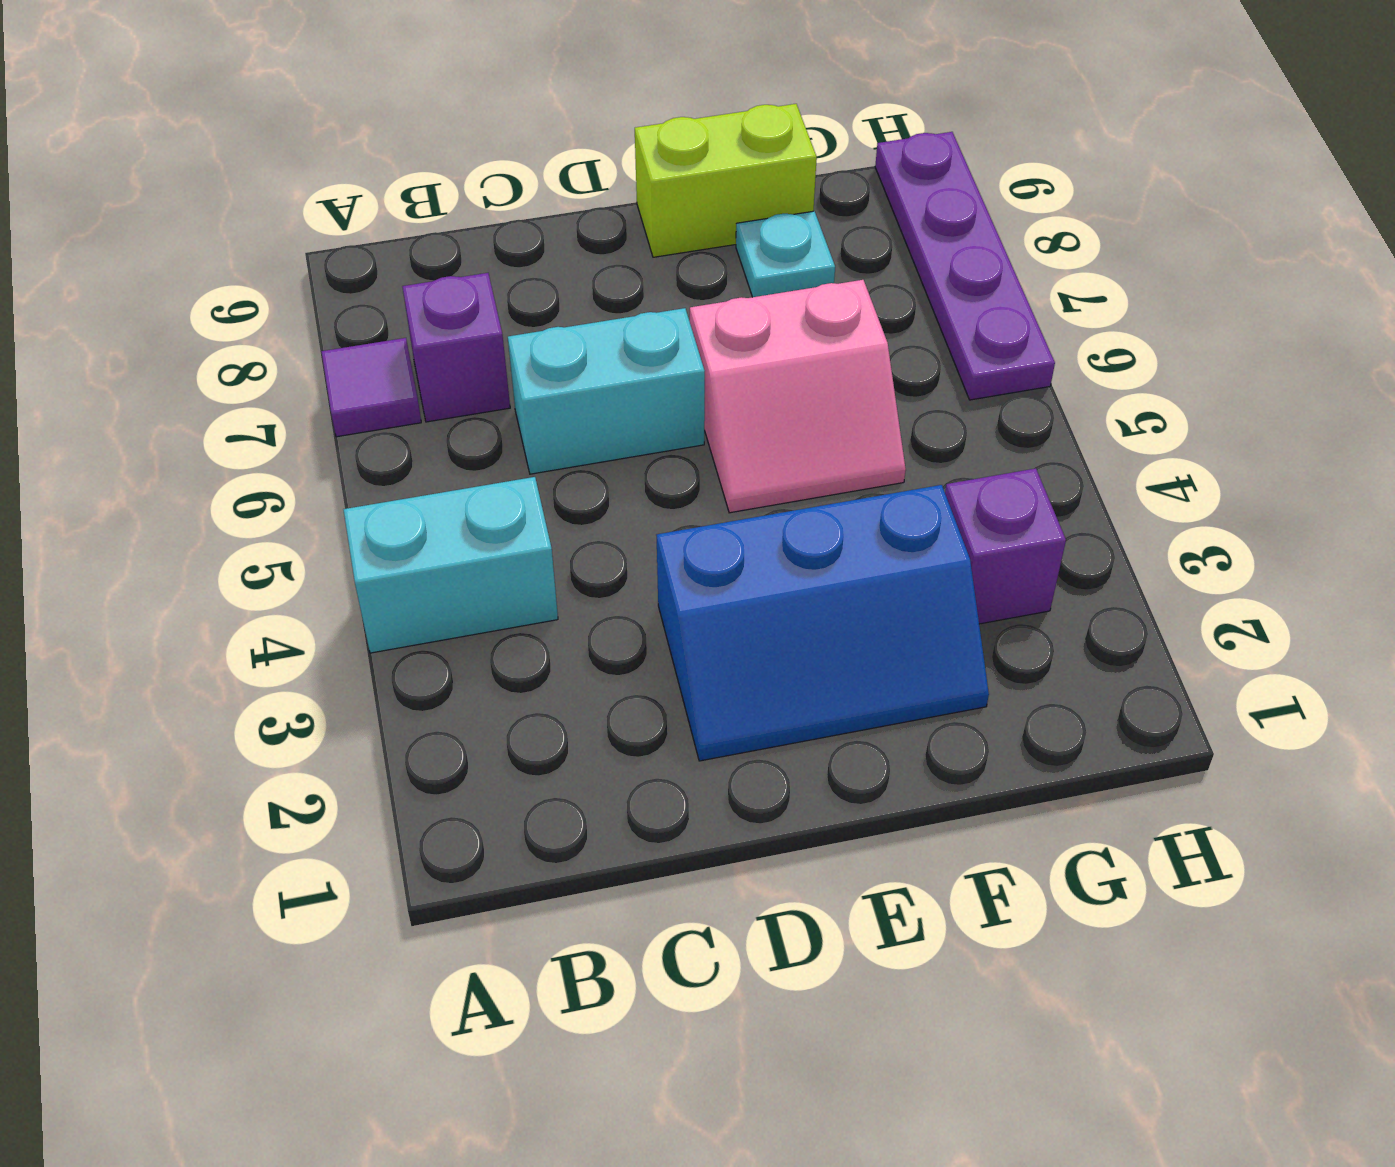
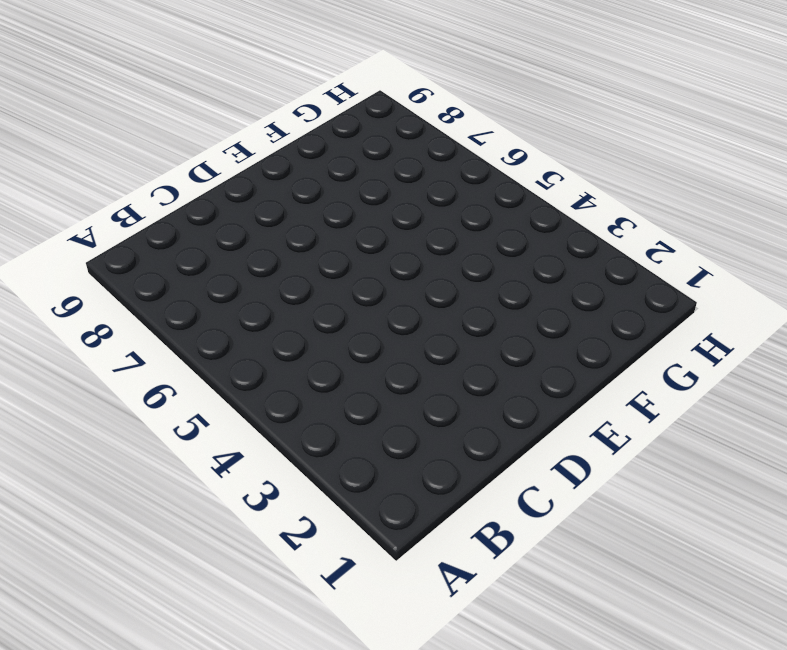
none -> cyan brick A4:B4 level 1
none -> purple tile A7 level 1

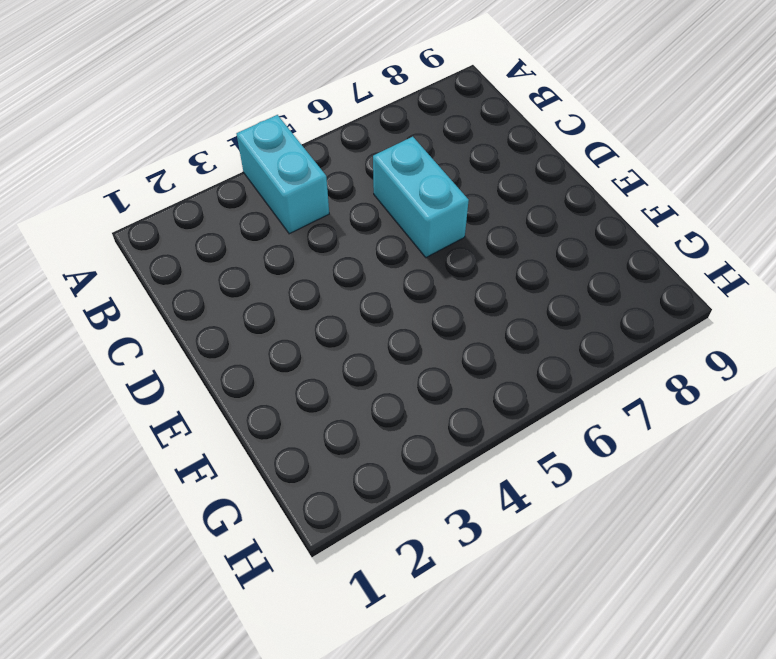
none -> purple tile A7 level 1
none -> purple brick B7 level 1

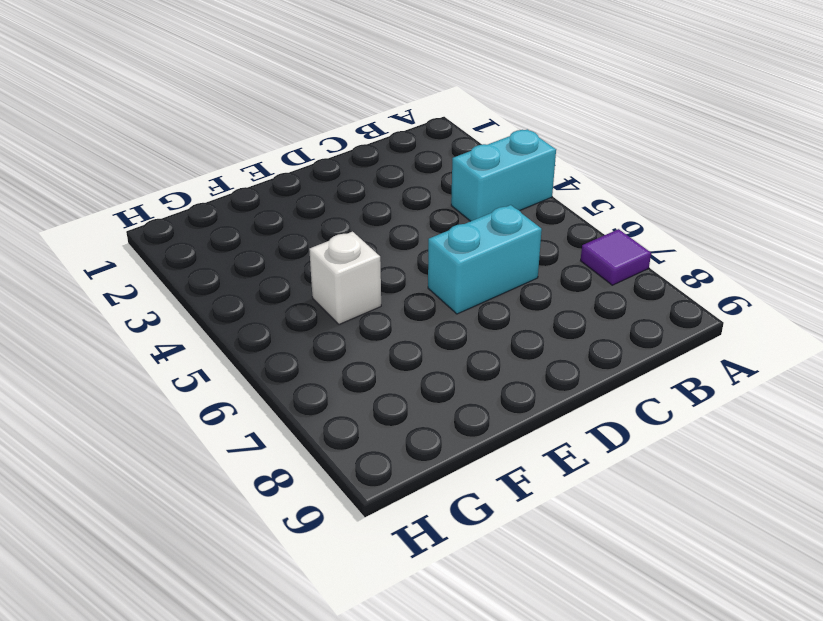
white brick F5 level 1 -> pink slope E5:F6 level 1 top 6
none -> purple brick B7 level 1
none -> blue slope D2:F3 level 1 top 3

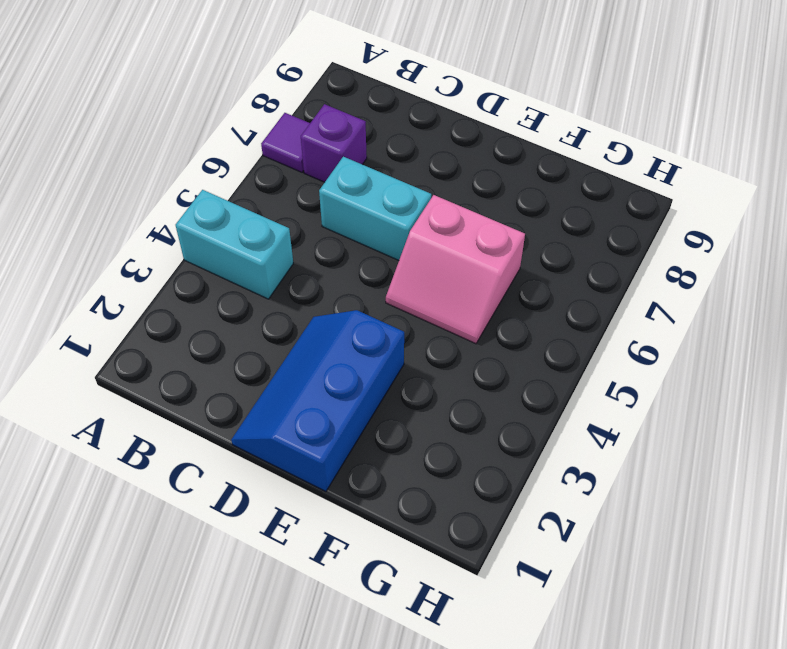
blue slope D1:E3 level 1 top E -> blue slope D2:F3 level 1 top 3
none -> lime brick E9:F9 level 1
none -> cyan plate F8 level 1

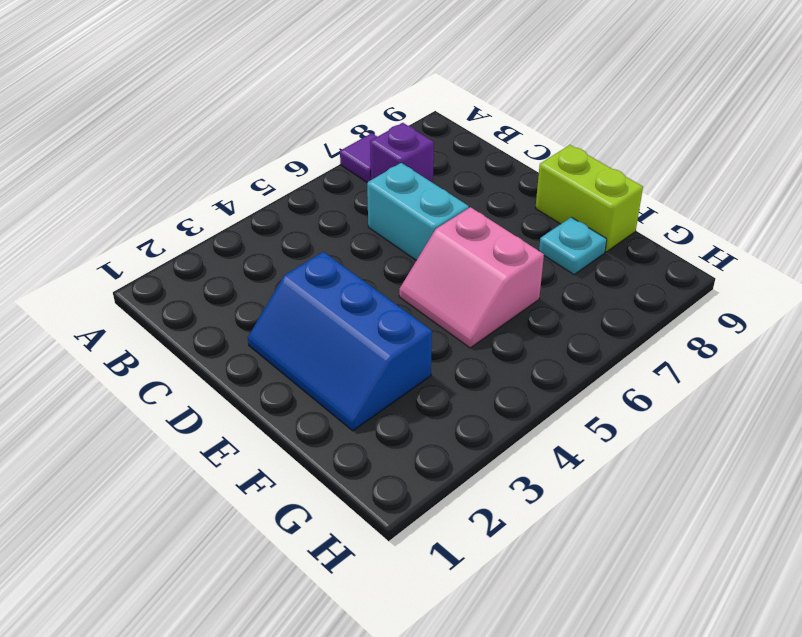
none -> cyan brick A4:B4 level 1
none -> purple brick G3 level 1

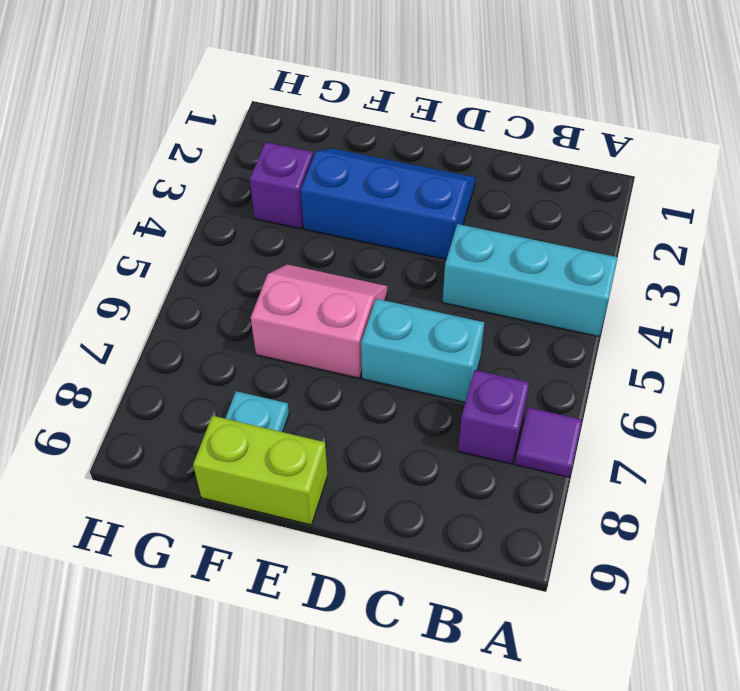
cyan brick A4:C4 level 1 -> cyan brick A4:B4 level 1
none -> purple plate H6:H9 level 1

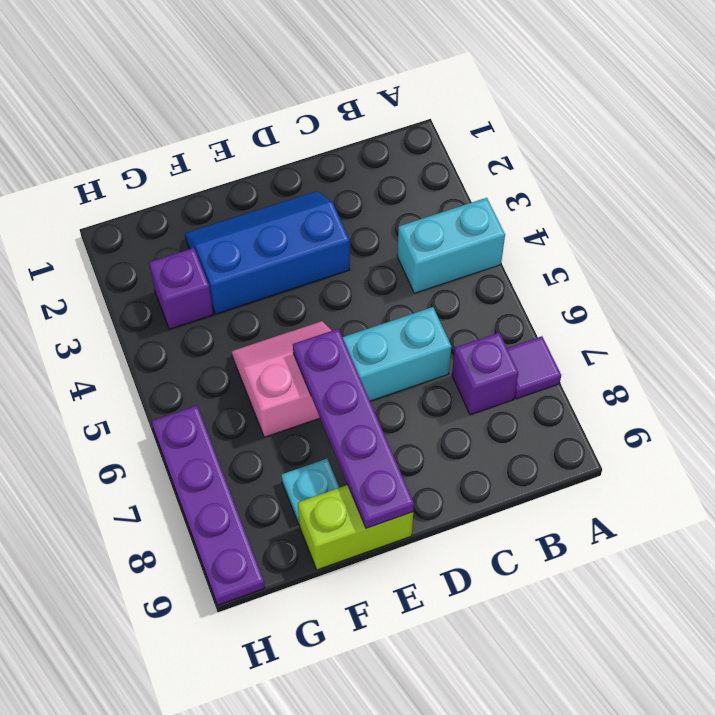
purple plate E6:E9 level 2 -> none

